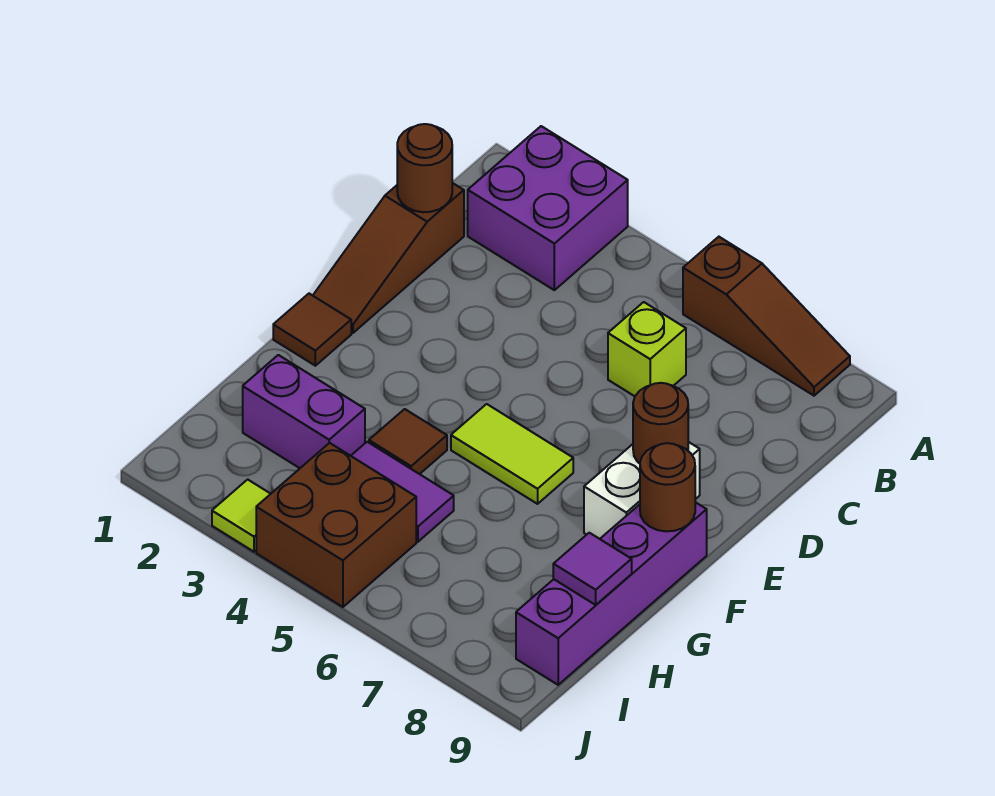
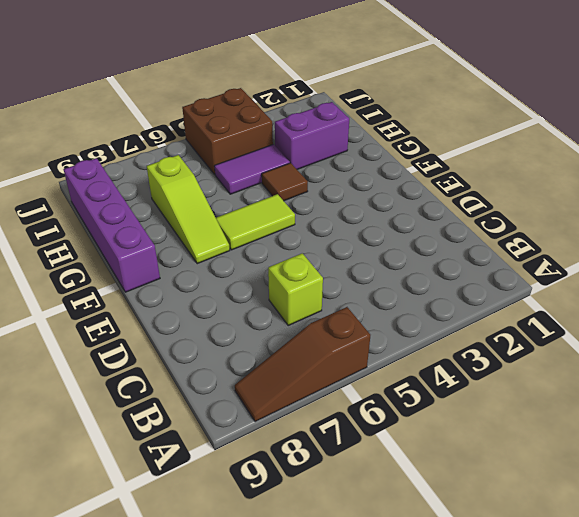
lime slope F7:H7 level 1 top H -> none
none -> purple brick A2:B3 level 1
none -> brown slope C1:E1 level 1 top C
none -> white brick E8:F8 level 1

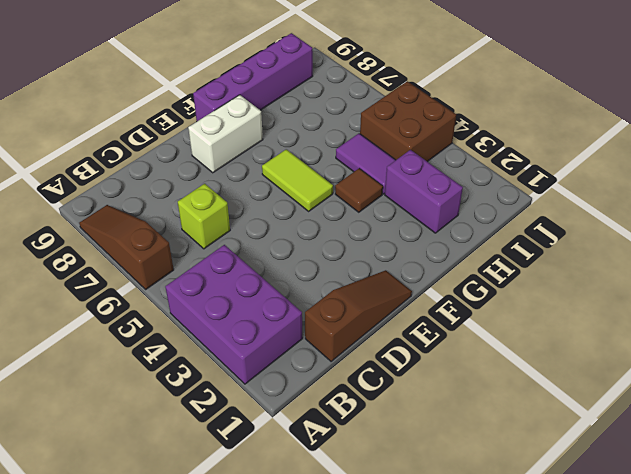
purple brick A2:B4 level 1 -> purple brick A2:B3 level 1
none -> brown tile F1 level 1
none -> lime tile J3 level 1
none -> brown round brick C1 level 2

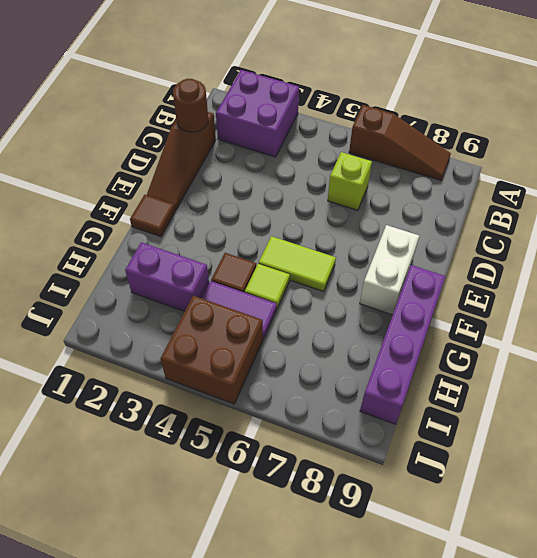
lime tile G5 level 1 -> lime tile J3 level 1
none -> brown round brick E8 level 2
none -> brown round brick F9 level 2
none -> purple tile H9 level 2

